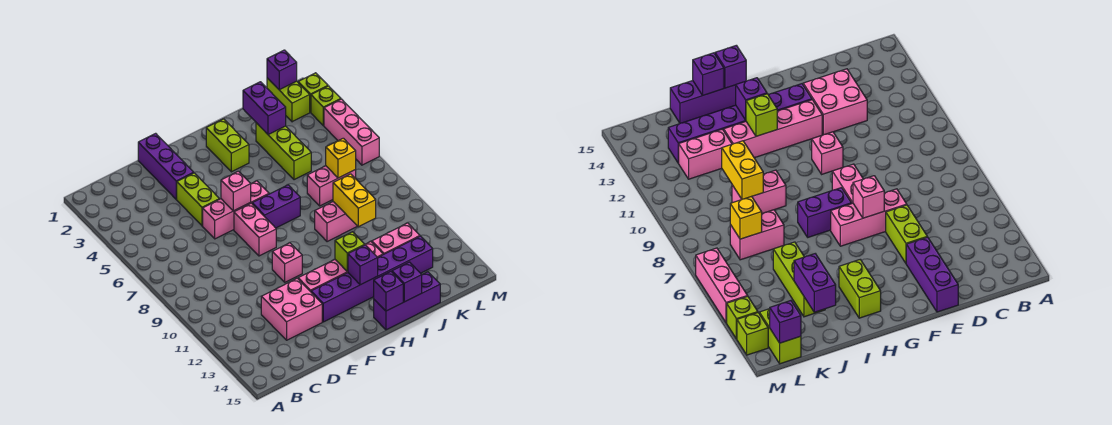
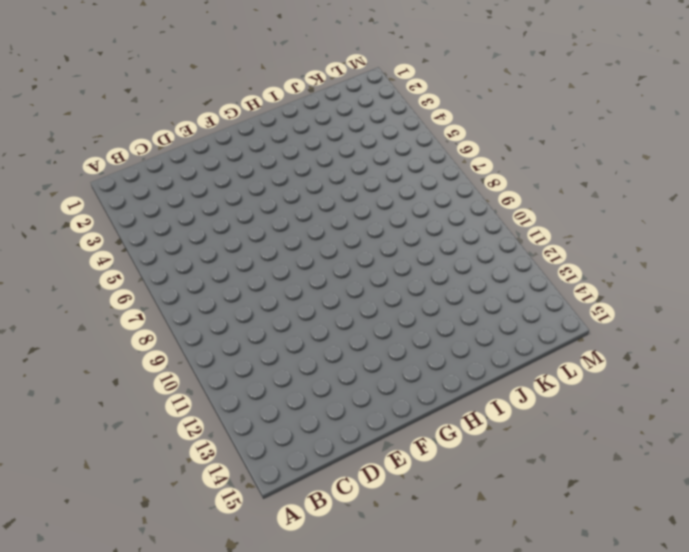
none -> pink brick D12:E13 level 1
none -> purple brick E1:E3 level 1
none -> lime brick E4:E5 level 1

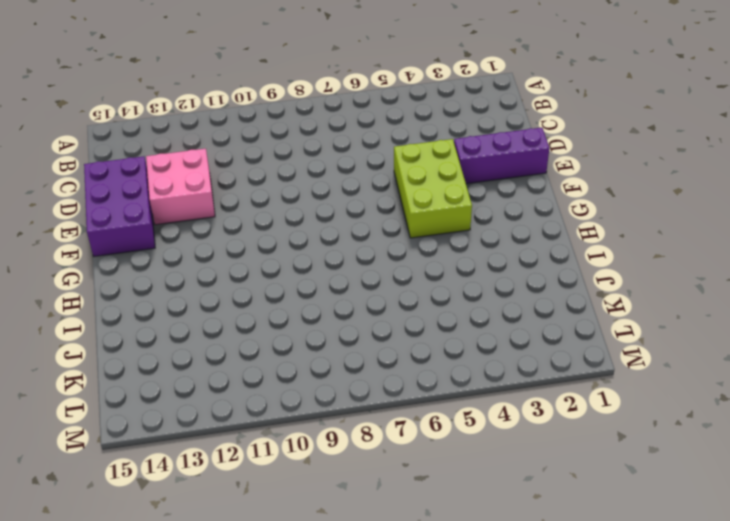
purple brick D14:F15 level 1 -> none
lime brick E4:G5 level 1 -> lime brick E4:E5 level 1
none -> pink brick E6:G6 level 1
none -> pink brick F7:F8 level 1
none -> pink brick F10 level 1

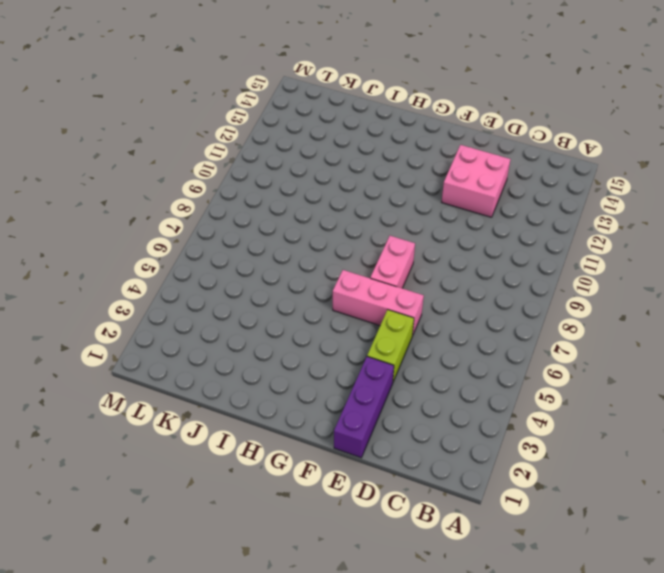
none -> pink brick F10 level 1
none -> pink brick F12:I12 level 1
none -> purple brick F13:K13 level 1

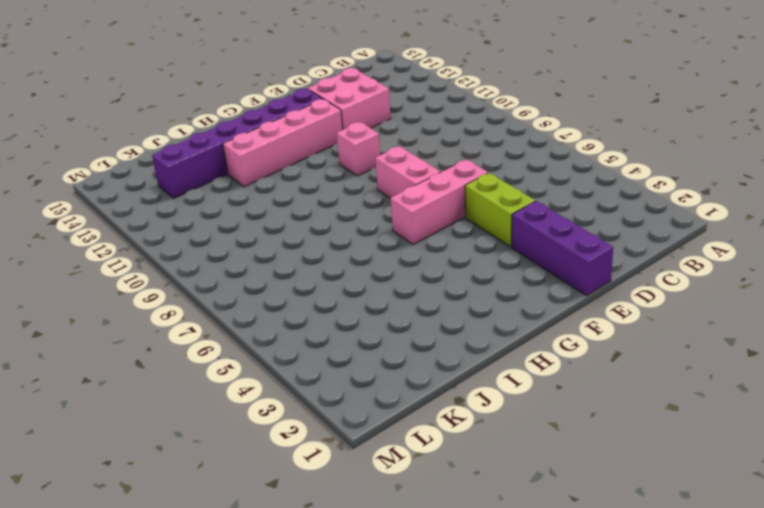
none -> purple brick G7:H7 level 1
none -> lime brick H2:H3 level 1
none -> purple brick H15:J15 level 1

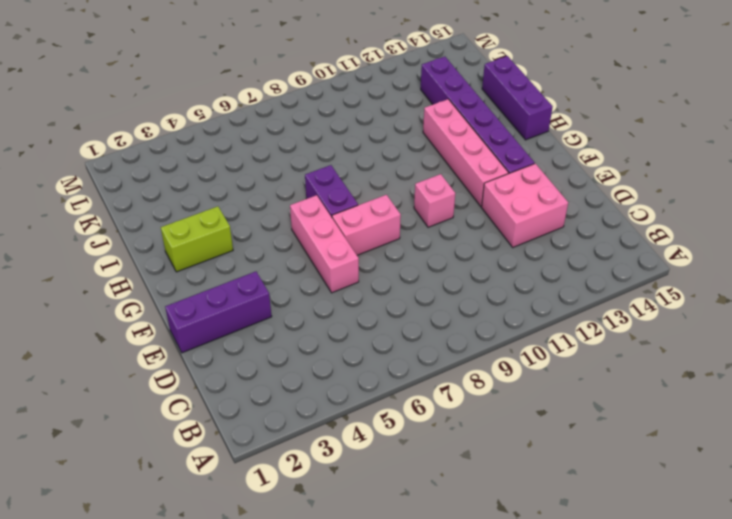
none -> lime brick E4:E5 level 1
none -> pink brick I9:J9 level 1
none -> lime brick J3:J5 level 1

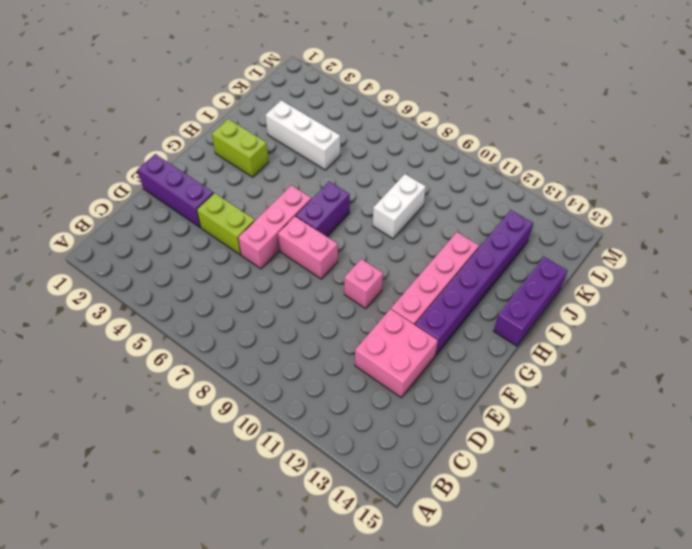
white brick I9:J9 level 1 -> pink brick I9:J9 level 1
white brick J3:J5 level 1 -> lime brick J3:J5 level 1
none -> pink brick J7:K7 level 1
none -> pink brick J12:K12 level 1
none -> lime brick L1:L2 level 1

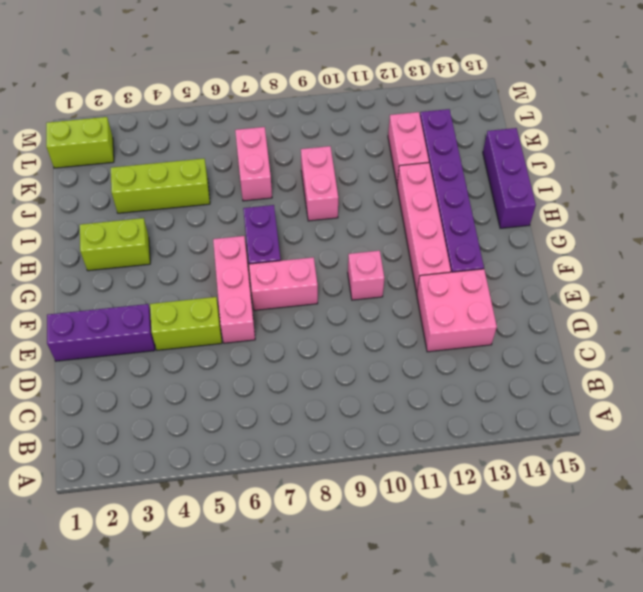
none -> lime brick M2 level 1
none -> lime brick M3 level 1
none -> pink brick M4:M6 level 1

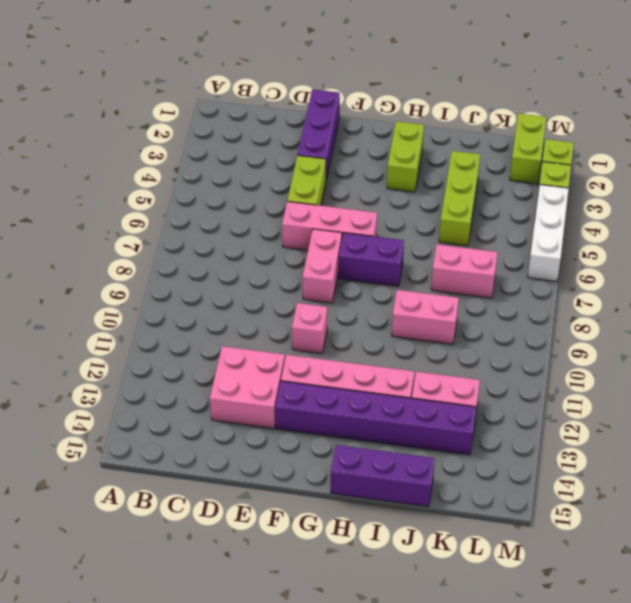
white brick M4:M6 level 1 -> pink brick M4:M6 level 1
none -> pink brick F6 level 2
none -> lime brick H12 level 2
none -> purple brick H13 level 2

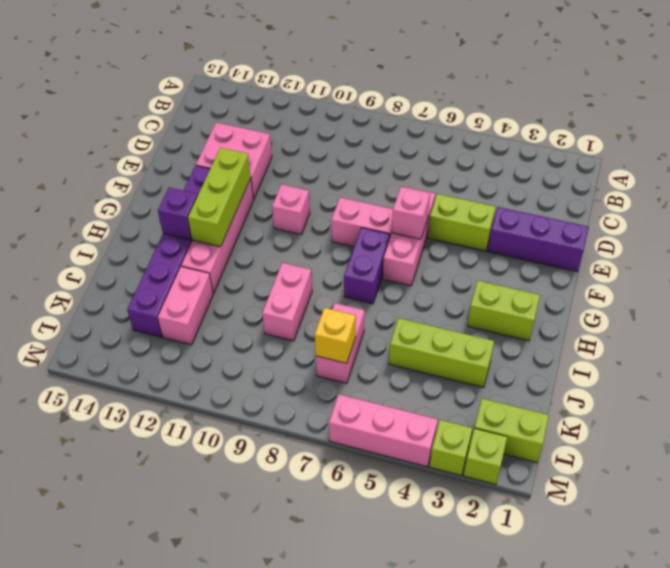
lime brick F12:H12 level 2 -> lime brick H12 level 2
none -> purple brick H15:J15 level 1
none -> purple brick H15 level 2
none -> purple brick I15 level 2

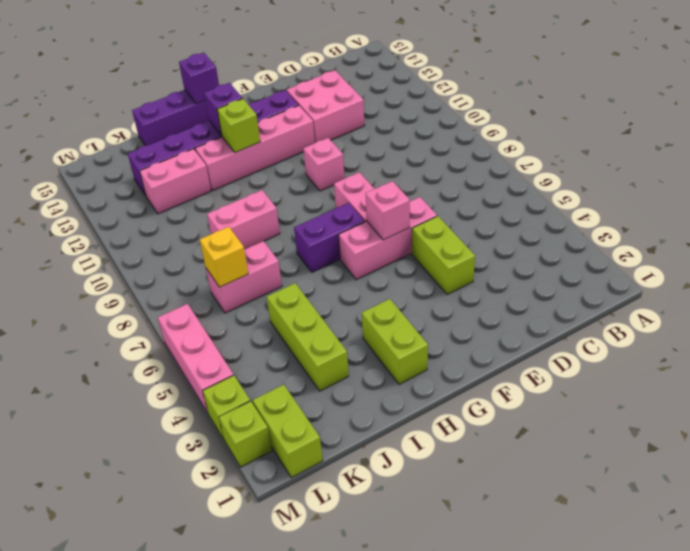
none -> purple brick E1:E3 level 1
none -> purple brick I15 level 2
none -> purple brick J2:J3 level 2

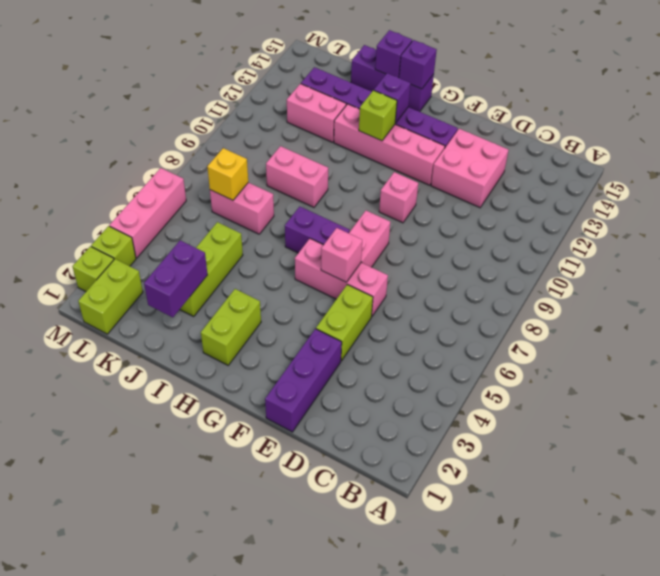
none -> yellow brick J9:J10 level 2
none -> purple brick L1 level 2

